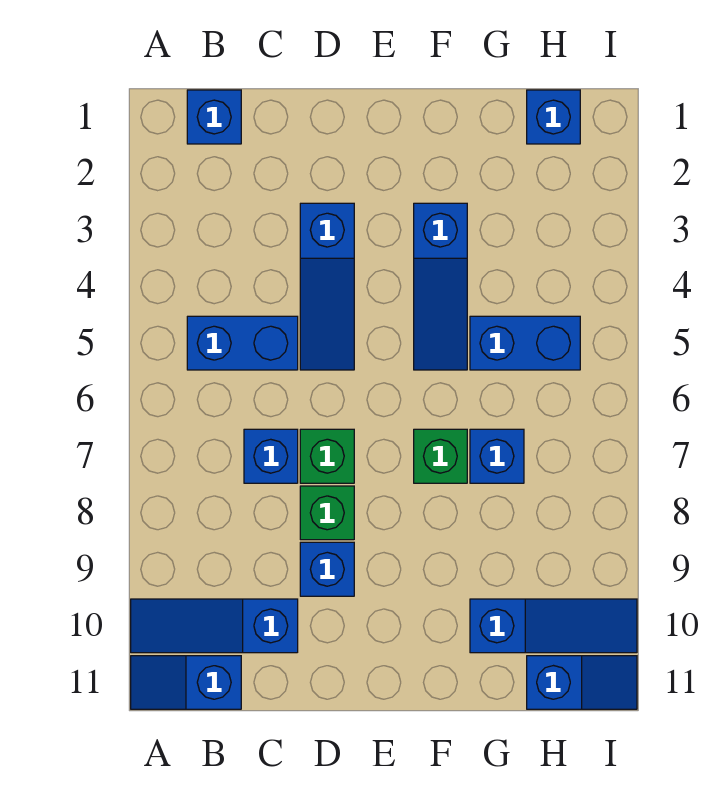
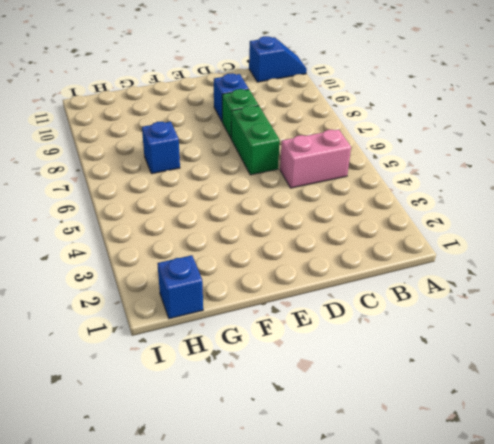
pink brick B5:C5 level 1 -> blue brick B5:C5 level 1
green brick D6:D7 level 1 -> green brick D7 level 1
none -> blue slope A10:C10 level 1 top C
none -> blue brick B1 level 1
none -> blue brick C7 level 1

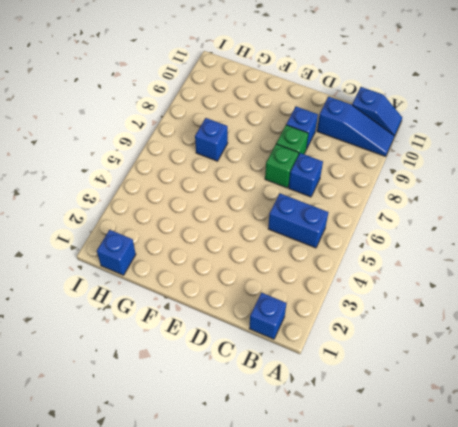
none -> blue slope D3:D5 level 1 top 3
none -> blue slope F3:F5 level 1 top 3
none -> green brick F7 level 1

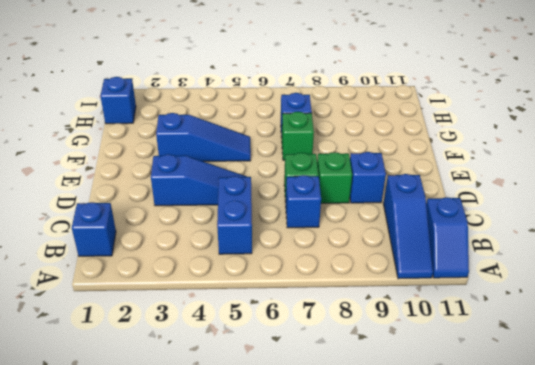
none -> blue brick G5:H5 level 1
none -> blue slope G10:I10 level 1 top G
none -> blue slope H11:I11 level 1 top H

